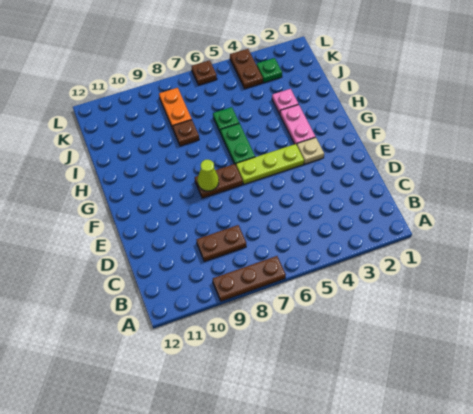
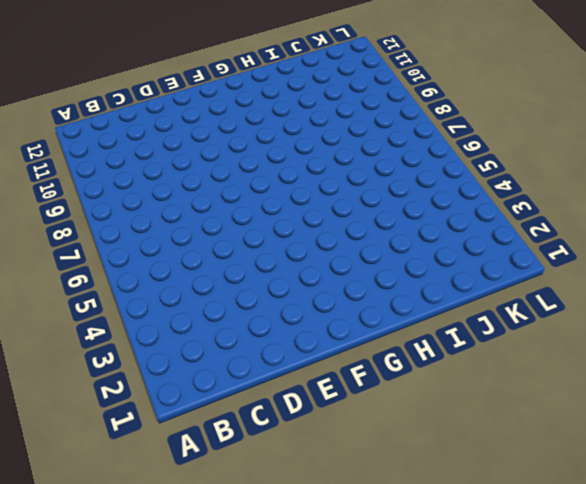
none -> brown plate A7:A9 level 1
none -> brown plate C8:C9 level 1
none -> tan plate F3 level 1

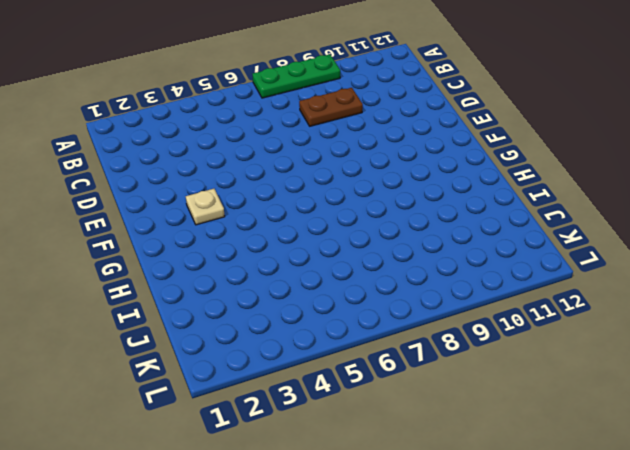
green plate A7:A9 level 1 -> brown plate A7:A9 level 1
none -> lime plate F4:F6 level 1
none -> brown plate F7:F8 level 1
none -> pink plate G3:H3 level 1

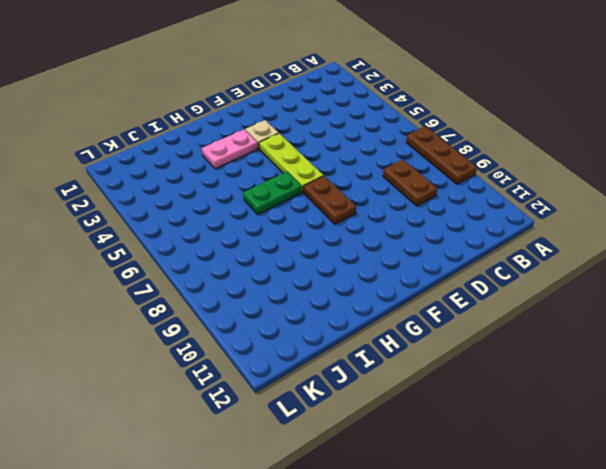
none -> pink plate I3 level 1
none -> green plate I6 level 1
none -> brown plate I8 level 1

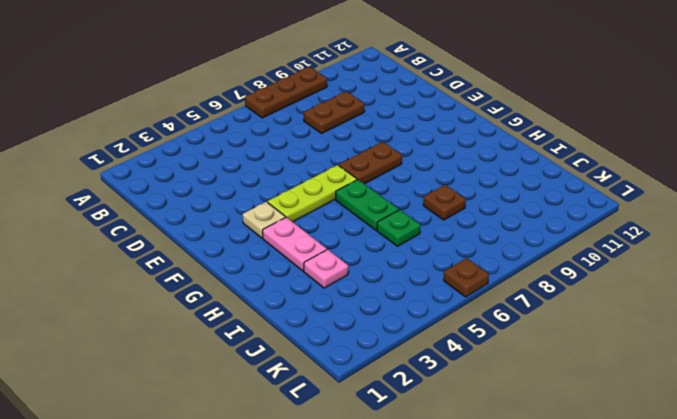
none -> orange plate J8:K8 level 1
none -> green plate K3 level 1
none -> brown plate K4:L4 level 1

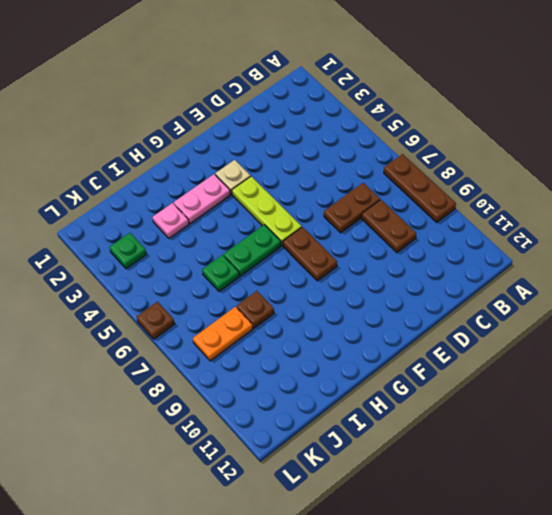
brown plate C7:D7 level 1 -> brown plate K4:L4 level 1
none -> lime cone F8 level 2

